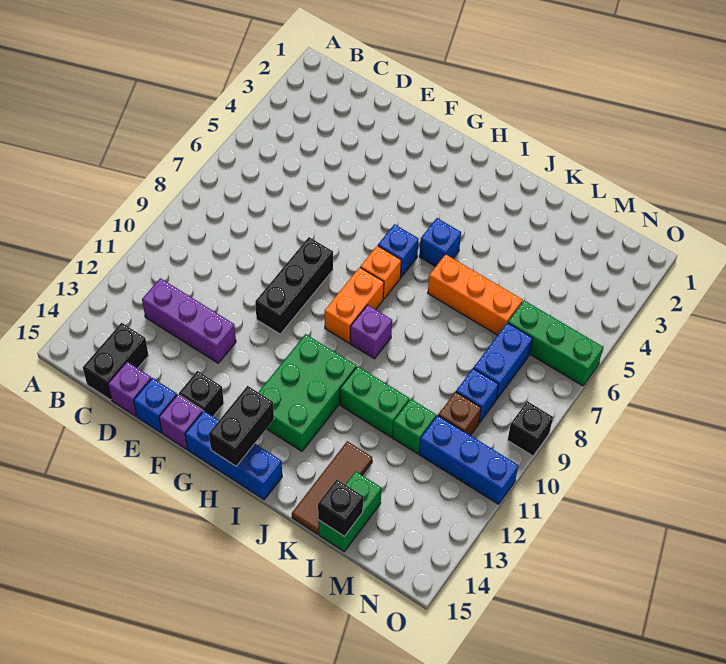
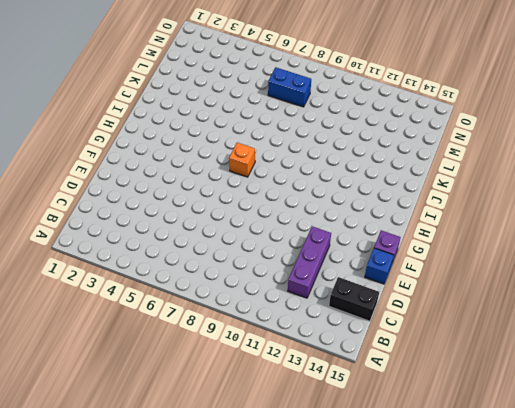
none -> purple brick D15 level 1
none -> black brick F8:F10 level 1
none -> black brick F14 level 1

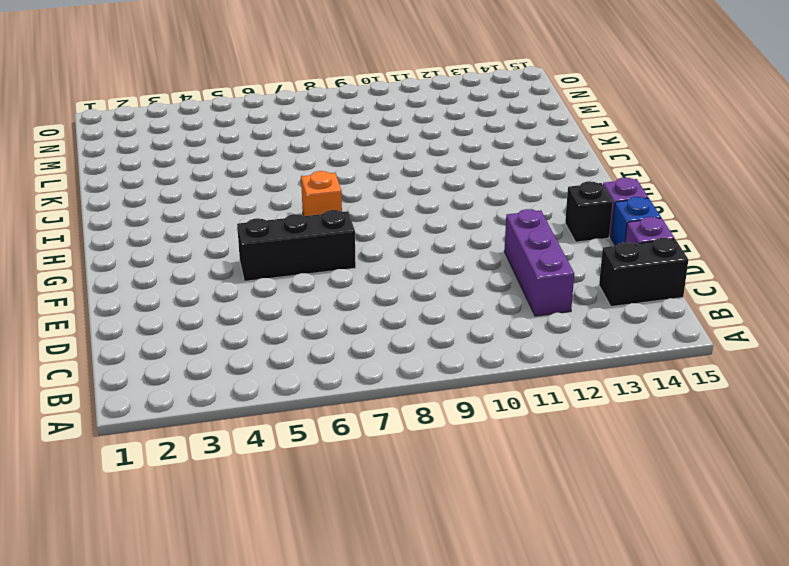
black brick F5:F7 level 1 -> black brick F8:F10 level 1
none -> blue brick G15:I15 level 1
none -> blue brick H6 level 1
none -> orange brick H8:H9 level 1

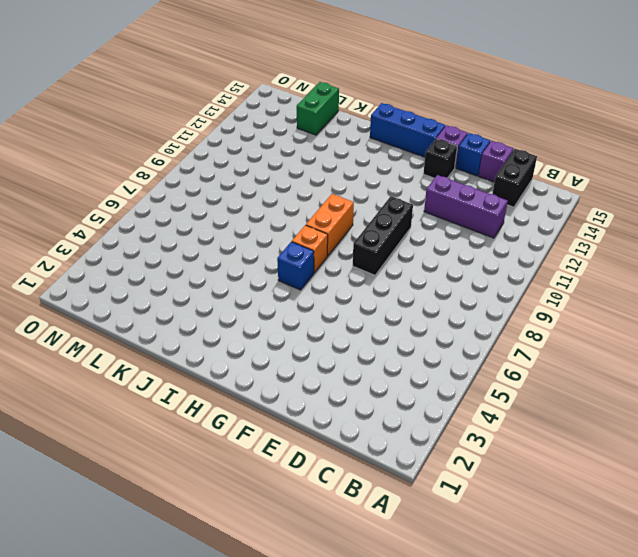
none -> green brick H11:I13 level 1
none -> blue brick I5 level 1
none -> purple brick I9 level 1

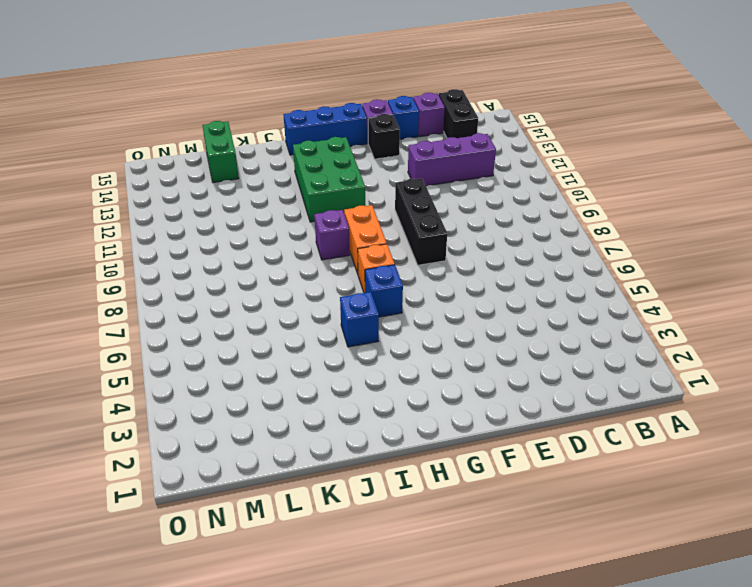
none -> orange brick J6:L6 level 1
none -> green brick J11:K11 level 1
none -> brown tile K13:K15 level 1

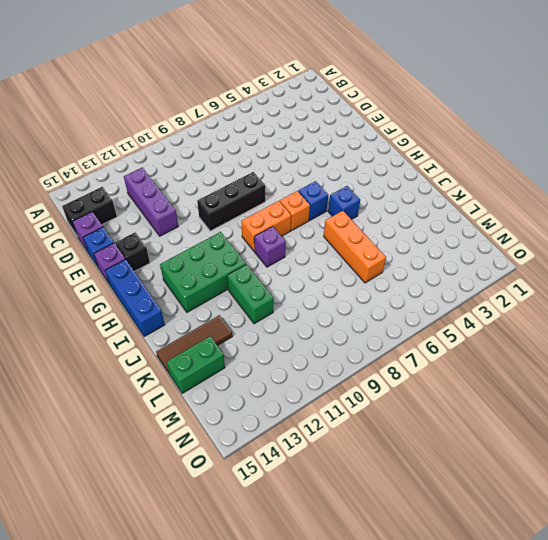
none -> green brick L11 level 1
none -> green brick M6:O6 level 1
none -> blue brick M7:M8 level 1

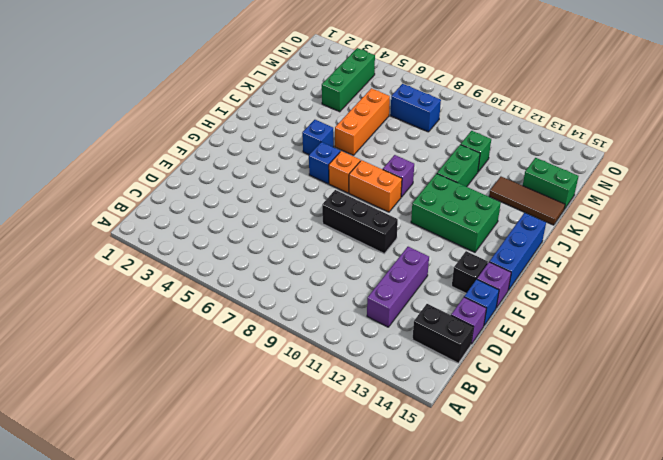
green brick L4:N4 level 1 -> green brick M6:O6 level 1
none -> blue brick M9 level 1
none -> brown brick M10 level 1
none -> blue brick M11:O11 level 1

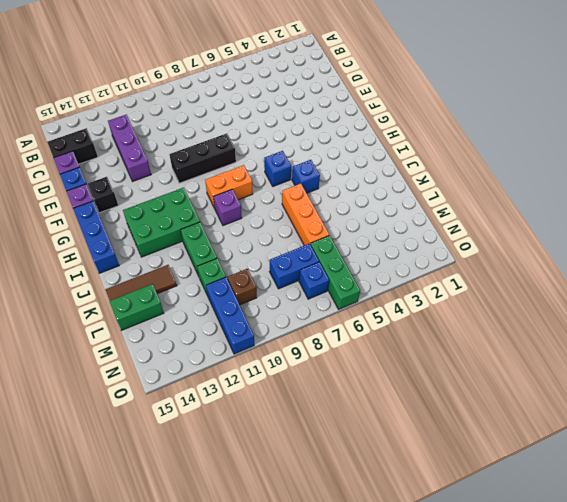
blue brick N7 level 1 -> blue brick M9 level 1
none -> orange brick H7 level 1
none -> black brick O9 level 1
none -> black brick H14:H15 level 2

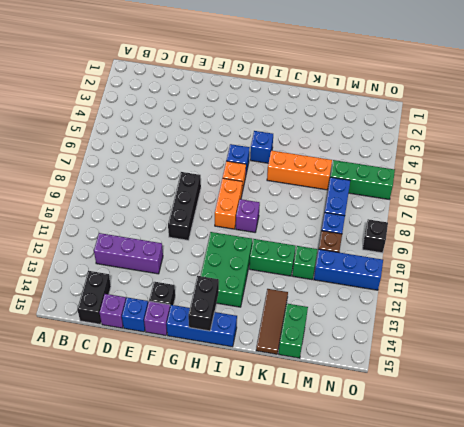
none -> black brick L15 level 2

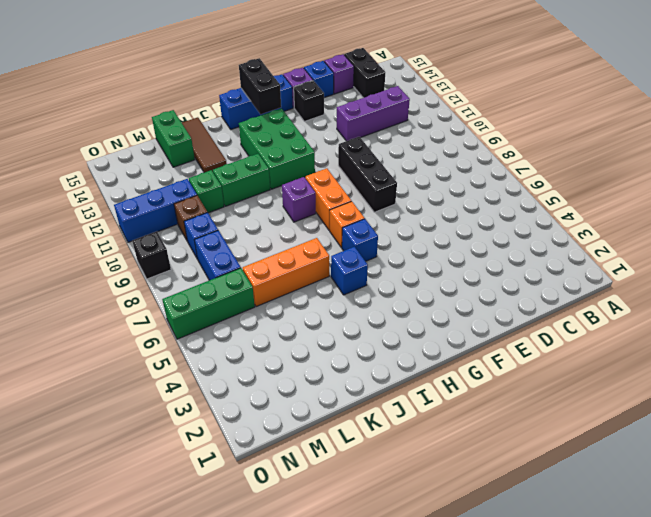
none -> black brick L15 level 2

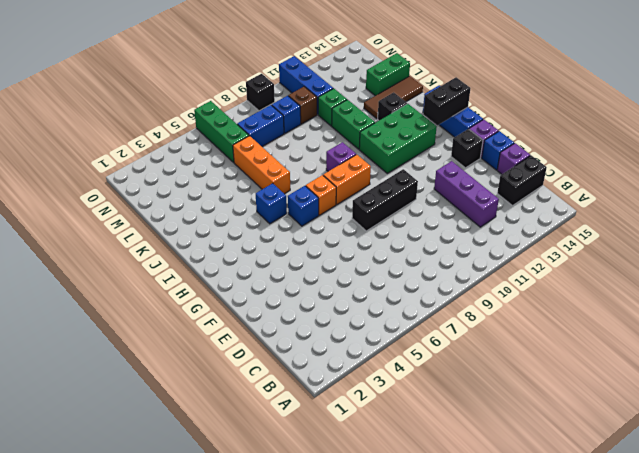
black brick J13 level 1 -> black brick L15 level 2

